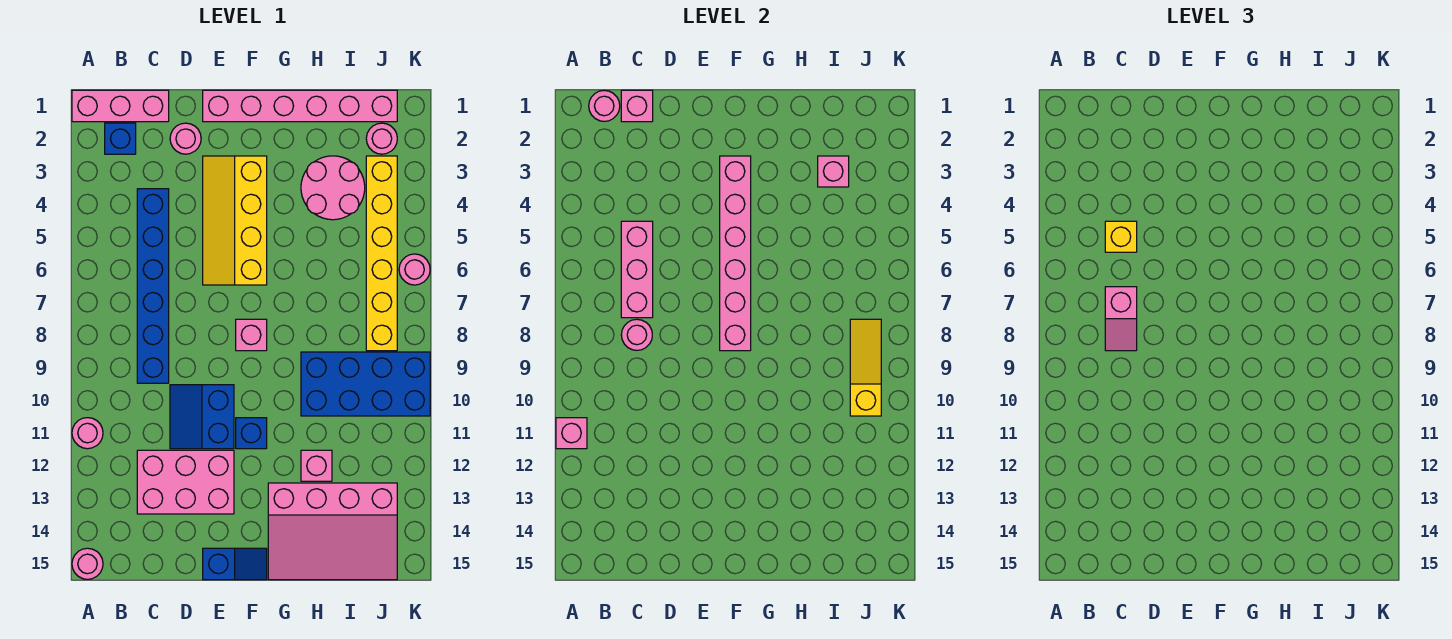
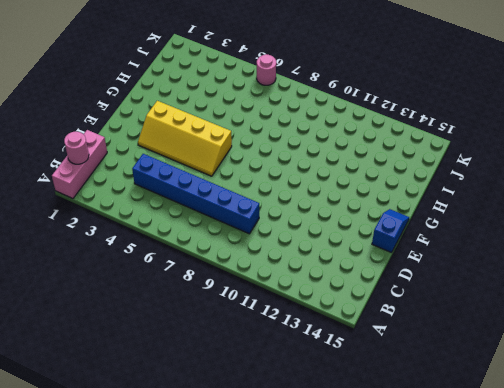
none -> pink round brick A11 level 1
none -> pink round brick A15 level 1
none -> blue brick B2 level 1
none -> pink brick C12:E13 level 1

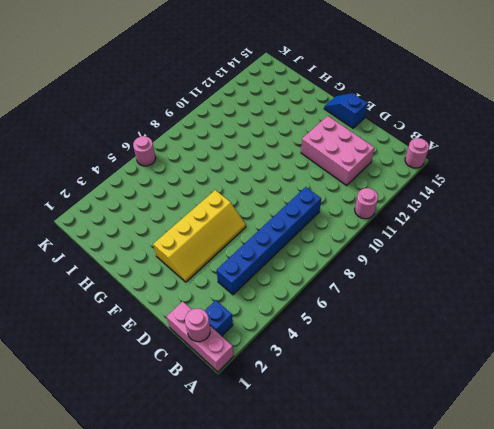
none -> pink round brick D2 level 1
none -> blue slope D10:E11 level 1 top E
none -> pink brick E1:J1 level 1
none -> pink brick F8 level 1

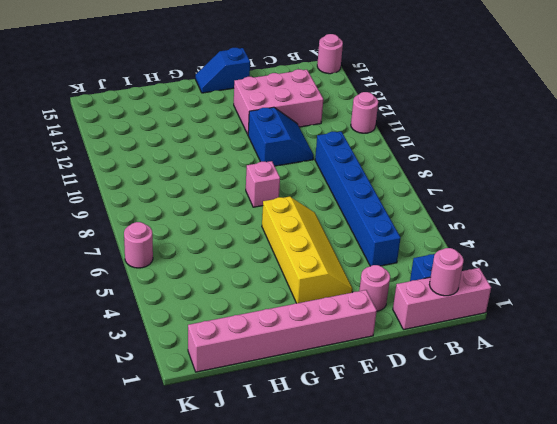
none -> blue brick F11 level 1
none -> pink slope G13:J15 level 1 top 13
none -> pink round brick H3:I4 level 1
none -> blue brick H9:K10 level 1

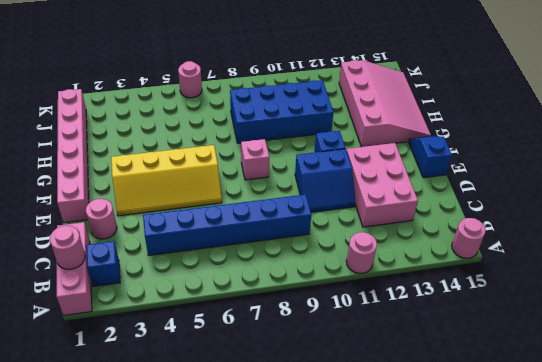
blue brick H8:I11 level 1 -> blue brick H9:K10 level 1
none -> pink round brick H3:I4 level 1
none -> pink brick H12 level 1
none -> pink round brick J2 level 1
none -> yellow brick J3:J8 level 1

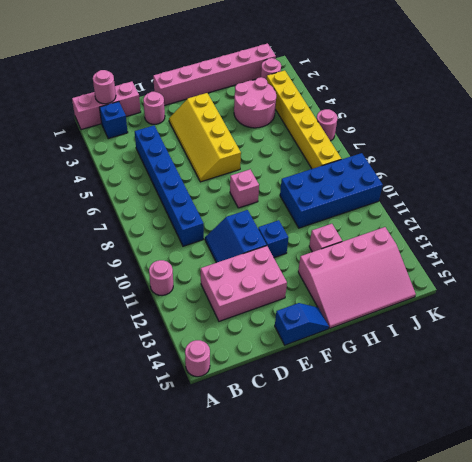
none -> pink brick A11 level 2
none -> pink brick C1 level 2
none -> pink brick C5:C7 level 2
none -> pink round brick C8 level 2

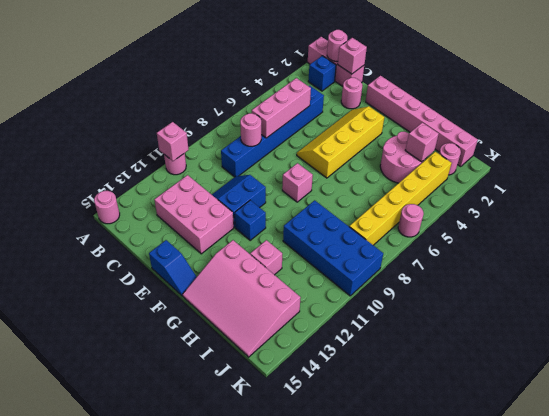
none -> pink brick F3:F8 level 2
none -> yellow slope J8:J10 level 2 top 10
none -> yellow brick C5 level 3
none -> pink slope C7:C8 level 3 top 7

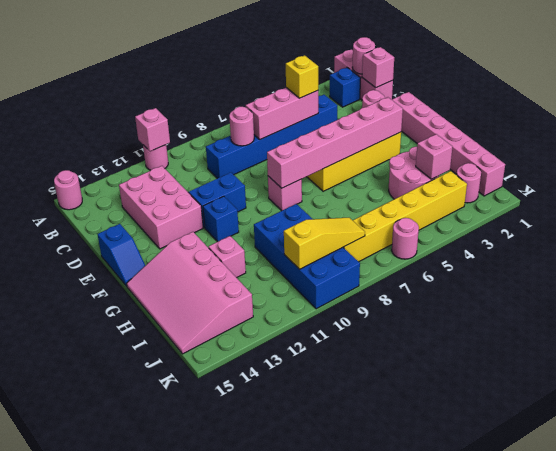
none -> pink slope C7:C8 level 3 top 7

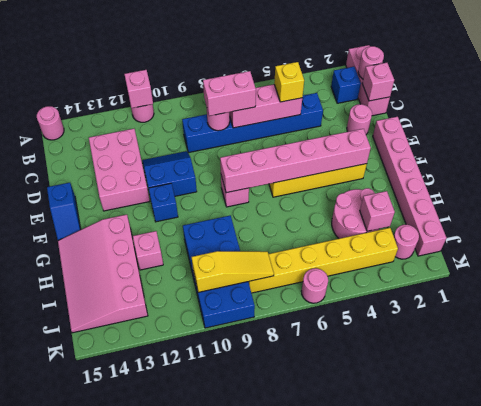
pink brick C7:C8 level 3 -> pink slope C7:C8 level 3 top 7

